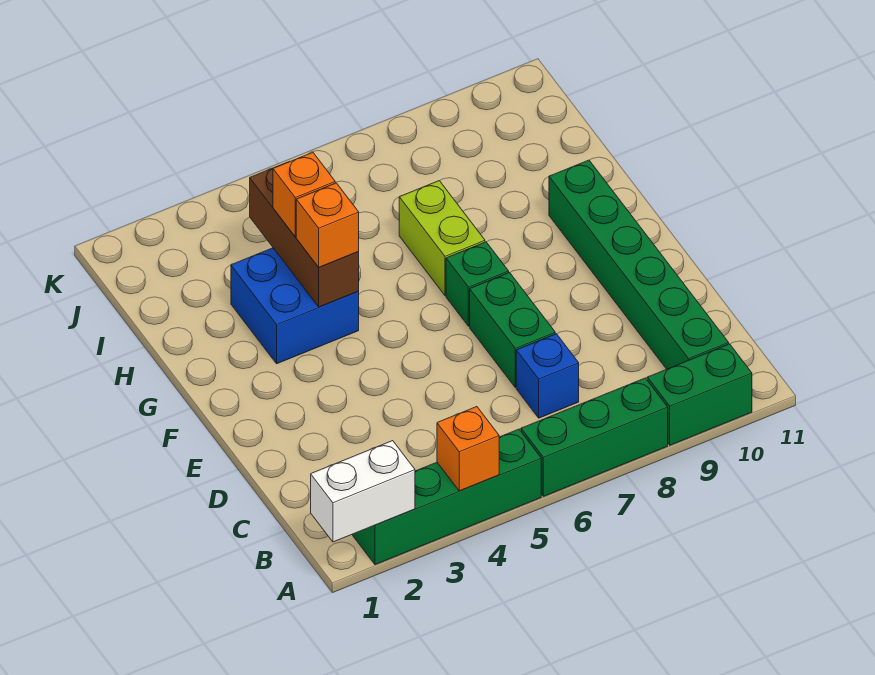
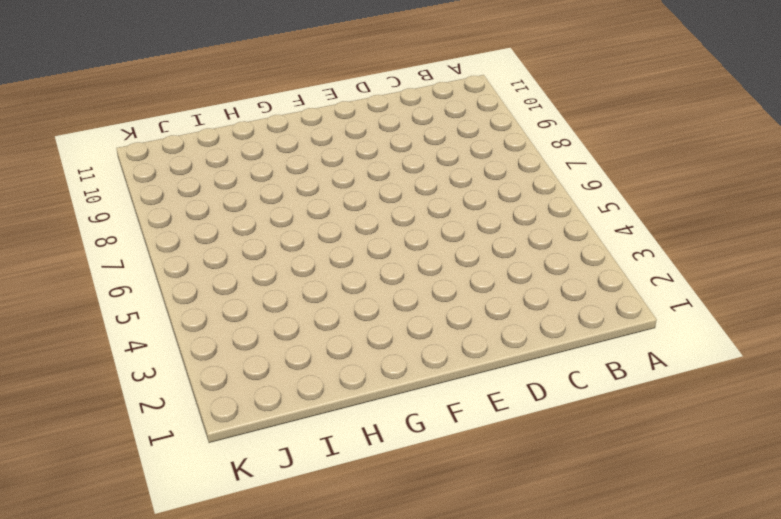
none -> green brick A2:A5 level 1
none -> green brick A6:A8 level 1
none -> green brick A9:A10 level 1

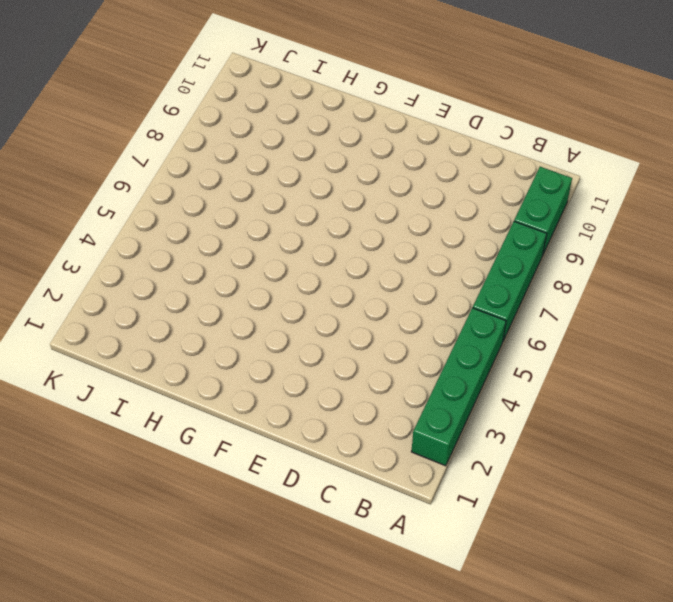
none -> green brick B10:G10 level 1
none -> blue brick C7 level 1
none -> green brick D7:E7 level 1

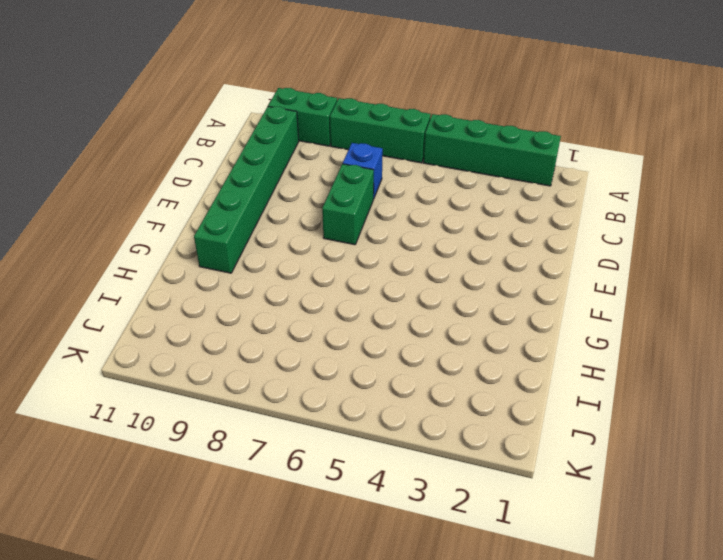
none -> green brick F7 level 1
none -> blue brick G3:H4 level 1
none -> lime brick G7:H7 level 1

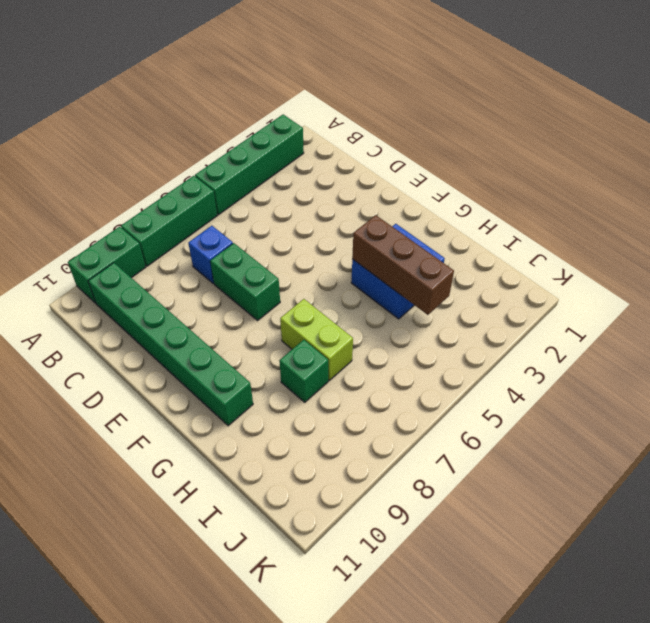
green brick H8 level 1 -> green brick F7 level 1
none -> white brick A1:A2 level 2
none -> orange brick A4 level 2
none -> orange brick G4 level 3

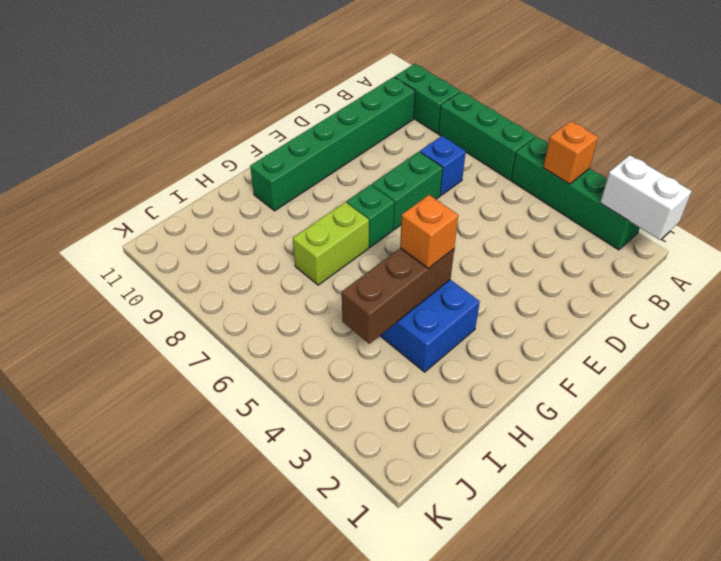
none -> orange brick H4 level 3

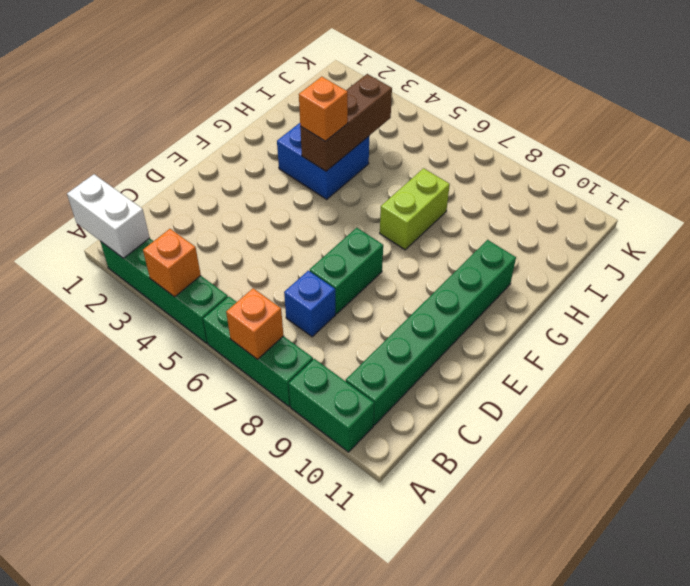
orange brick A7 level 2 -> orange brick H4 level 3
none -> green brick F7 level 1

